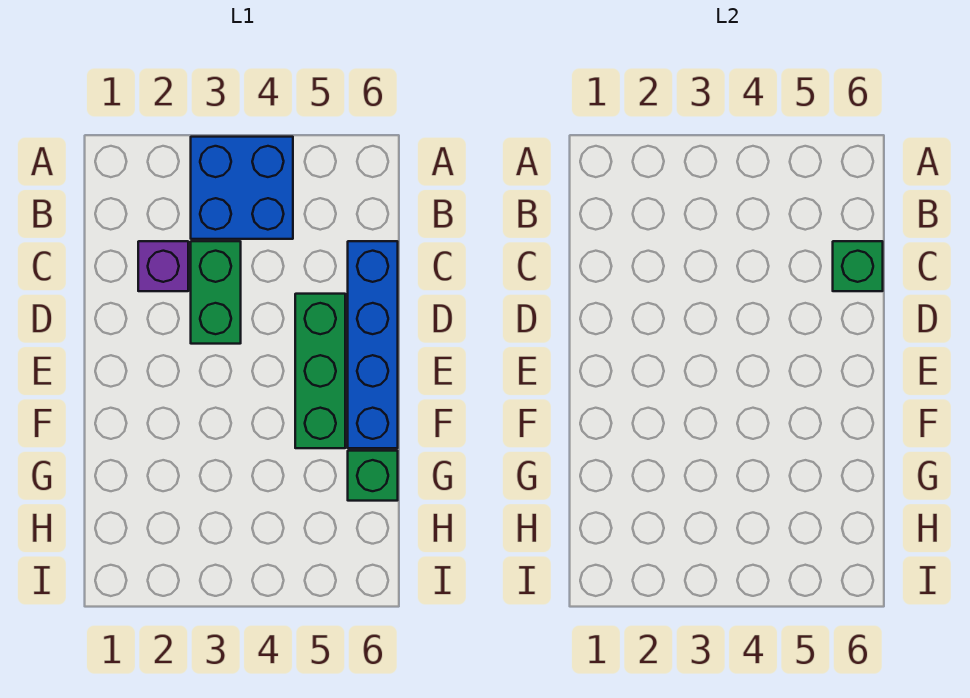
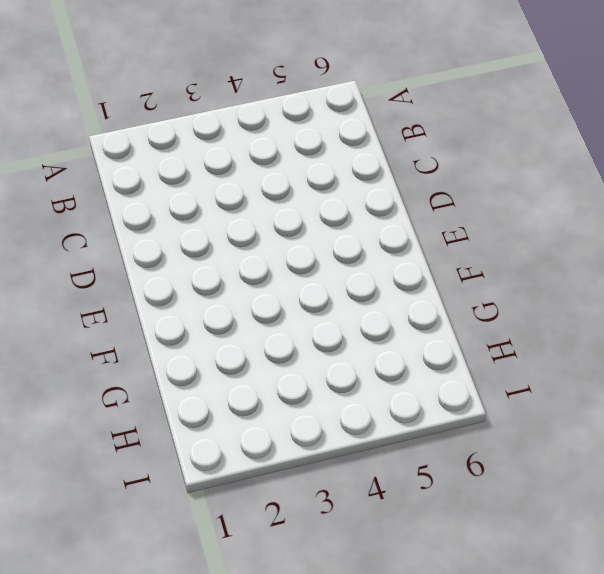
none -> blue brick A3:B4 level 1
none -> purple brick C2 level 1

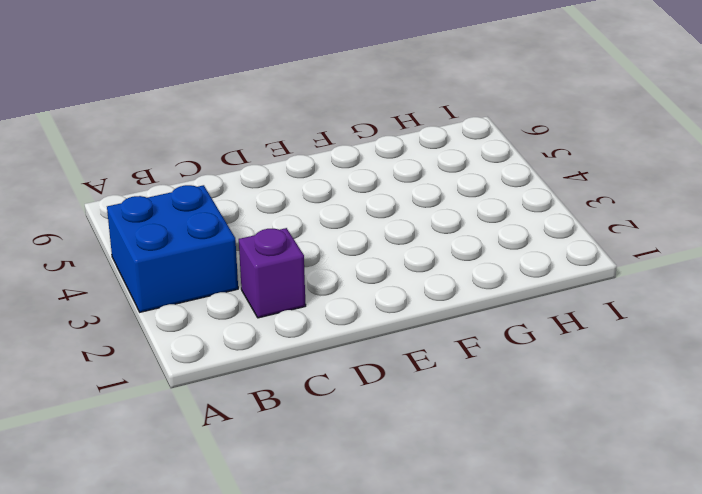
none -> green brick C3:D3 level 1
none -> blue brick C6:F6 level 1

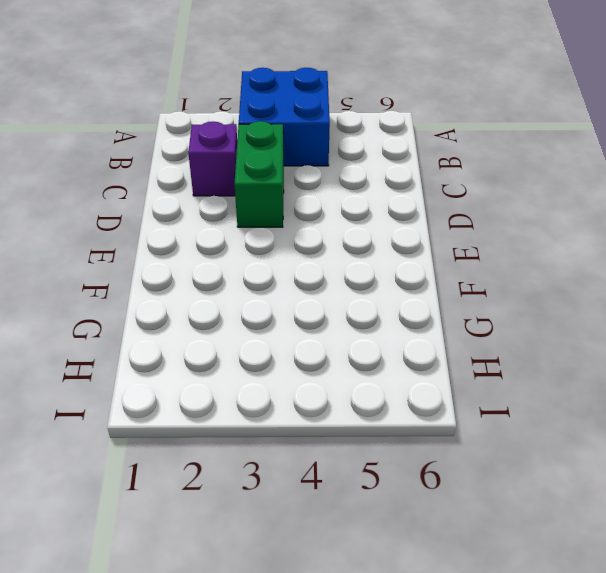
none -> blue brick C6:F6 level 1
none -> green brick D5:F5 level 1

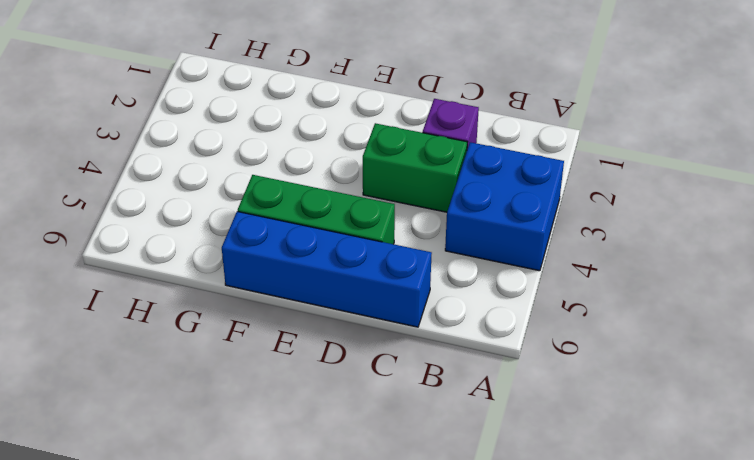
none -> green brick G6 level 1
none -> green brick C6 level 2

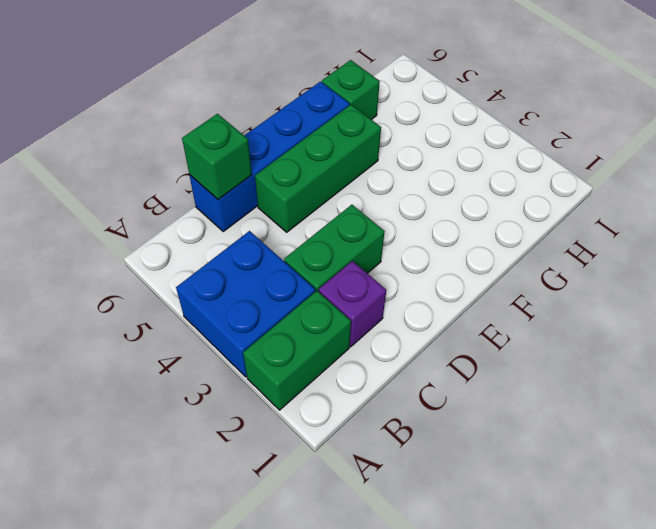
green brick A2:B2 level 1 -> none

